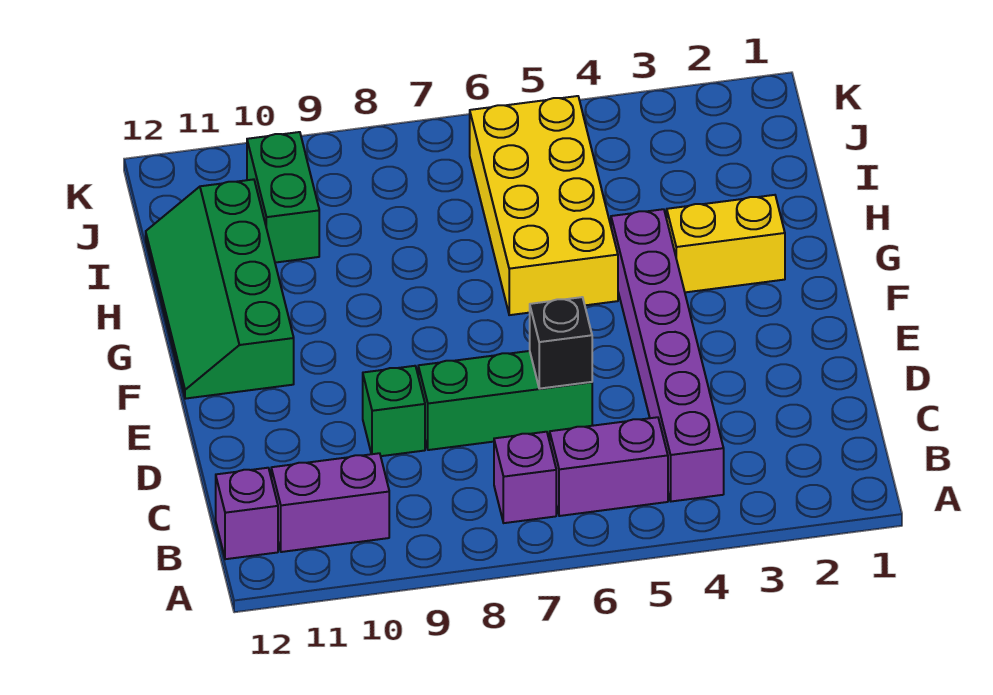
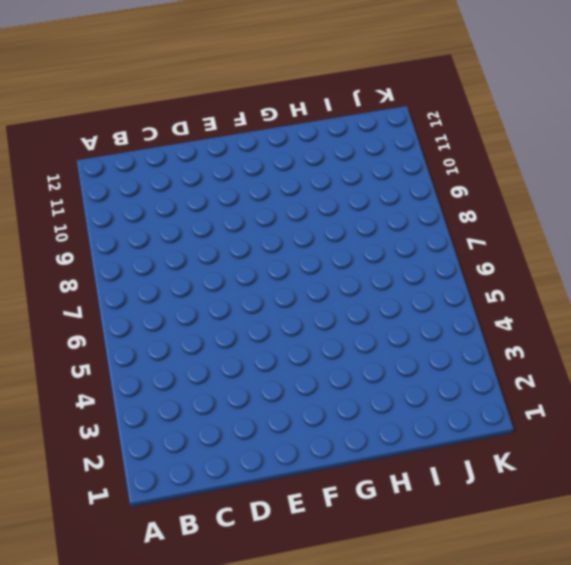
none -> purple brick B4:G4 level 1
none -> purple brick B5:B6 level 1
none -> purple brick B7 level 1

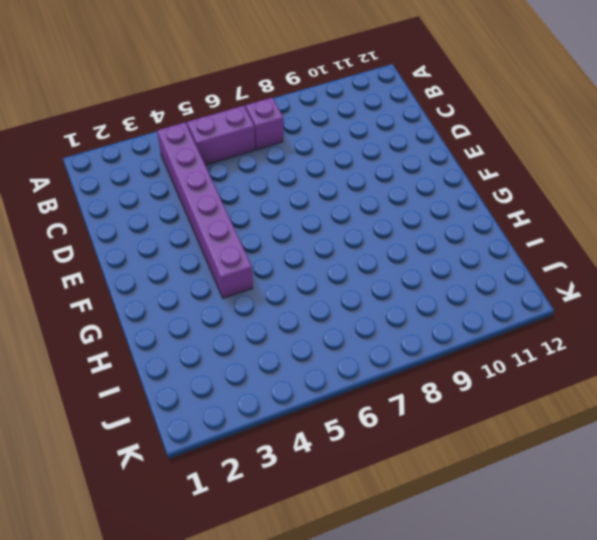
none -> purple brick B10:B11 level 1
none -> purple brick B12 level 1
none -> green brick D6:D8 level 1

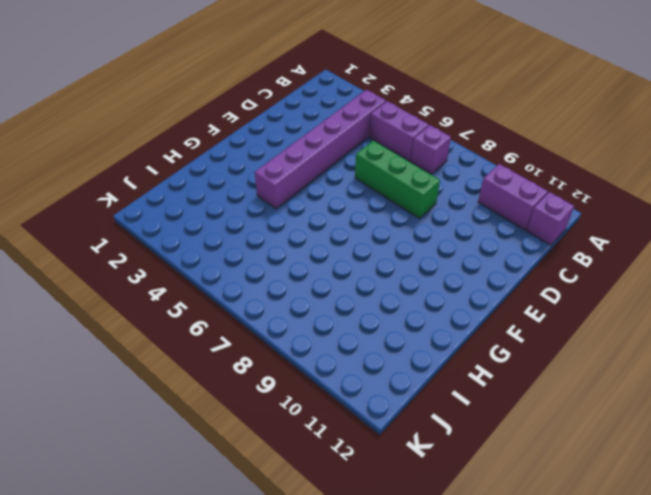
none -> green brick D9 level 1
none -> green slope F11:I12 level 1 top 11
none -> yellow brick G2:G3 level 1

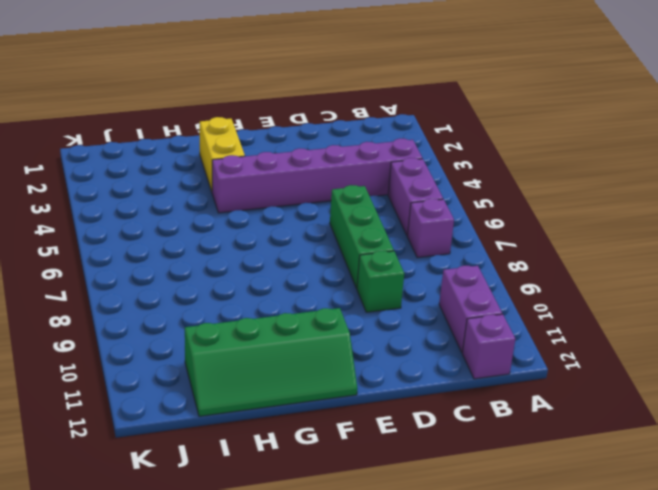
none -> yellow brick G5:J6 level 1
none -> green brick I10:J10 level 1
none -> black brick D6 level 2

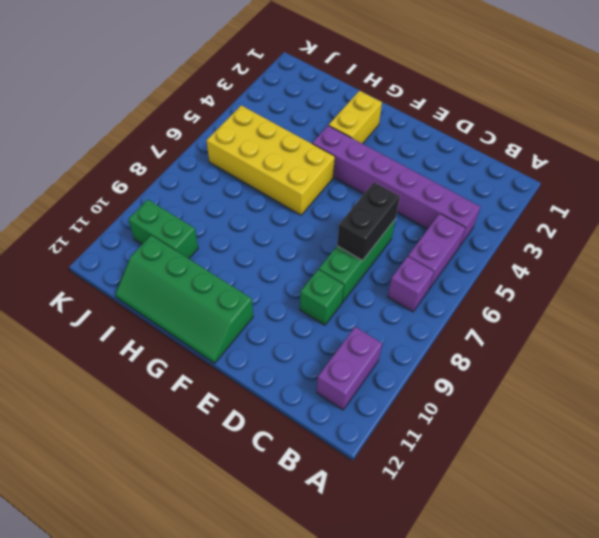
black brick D6:D7 level 2 -> black brick D6 level 2
none -> purple brick B12 level 1

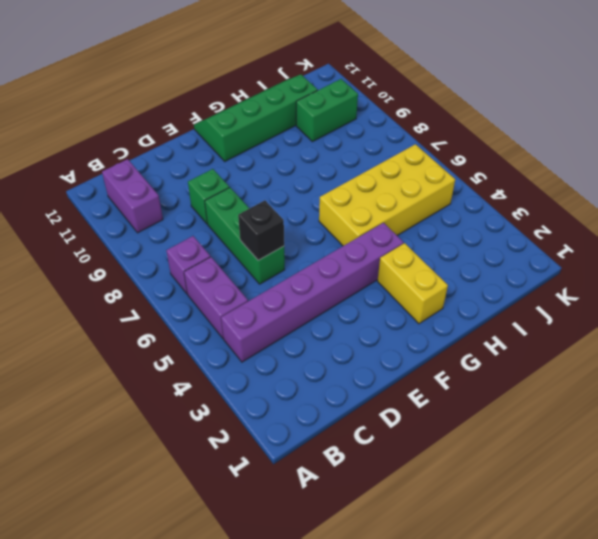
none -> purple brick B12 level 1

